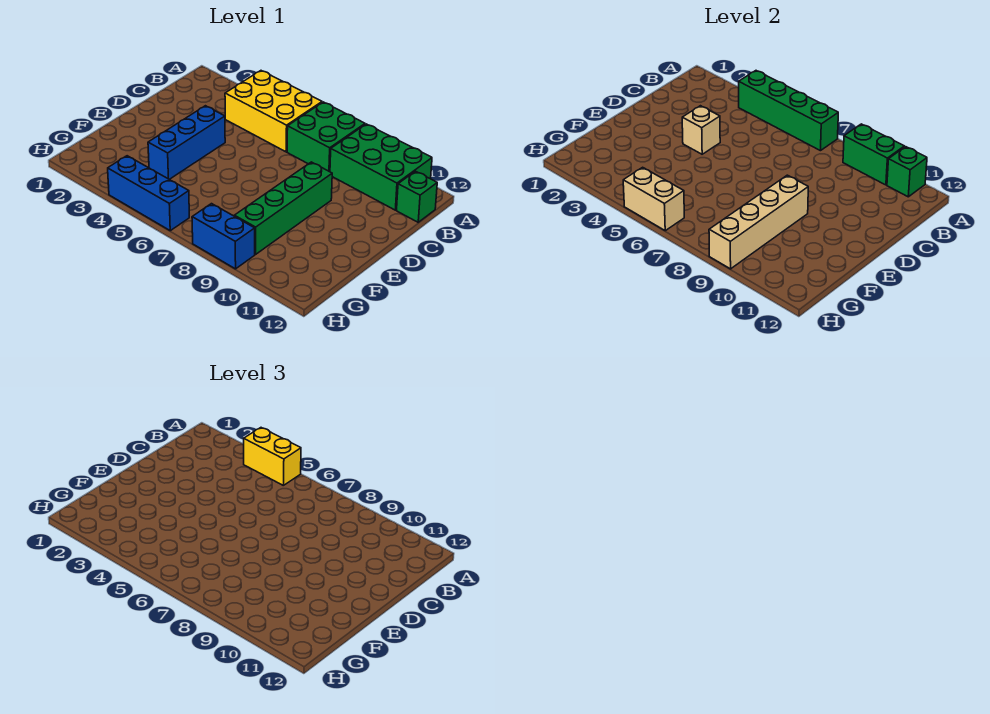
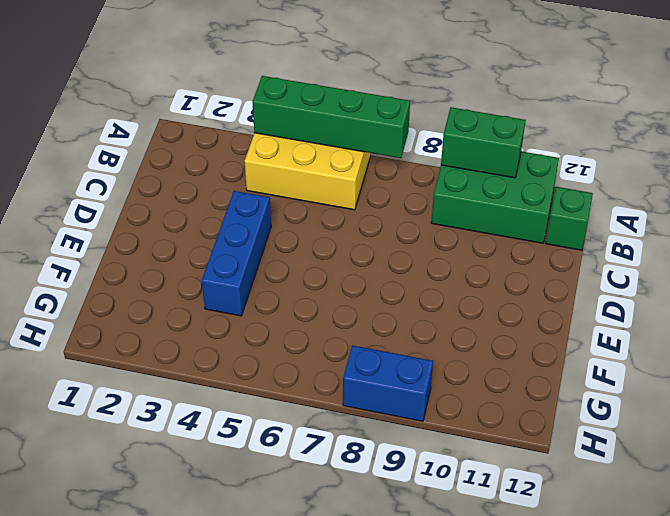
none -> green brick A7:B8 level 1
none -> green brick D9:G9 level 1
none -> blue brick H4:H6 level 1

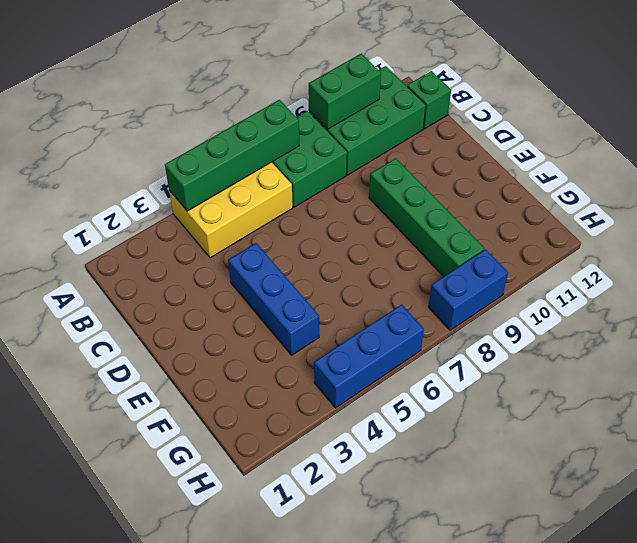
none -> green brick A11 level 2
none -> tan brick D4 level 2
none -> tan brick E9:H9 level 2

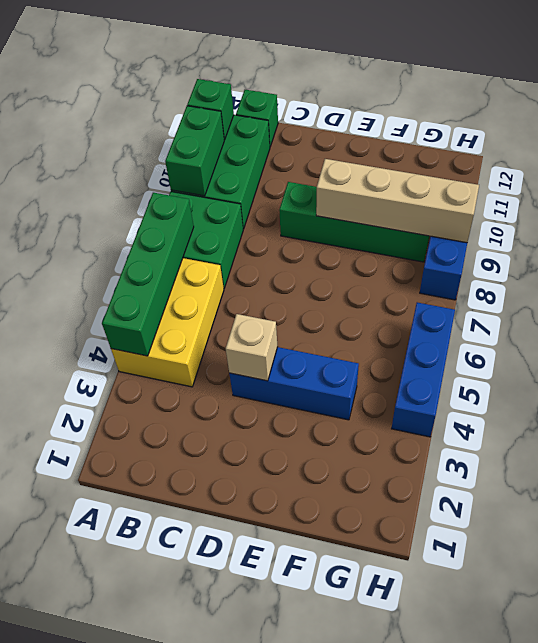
none -> tan brick H5:H6 level 2
none -> yellow brick A4:A5 level 3

